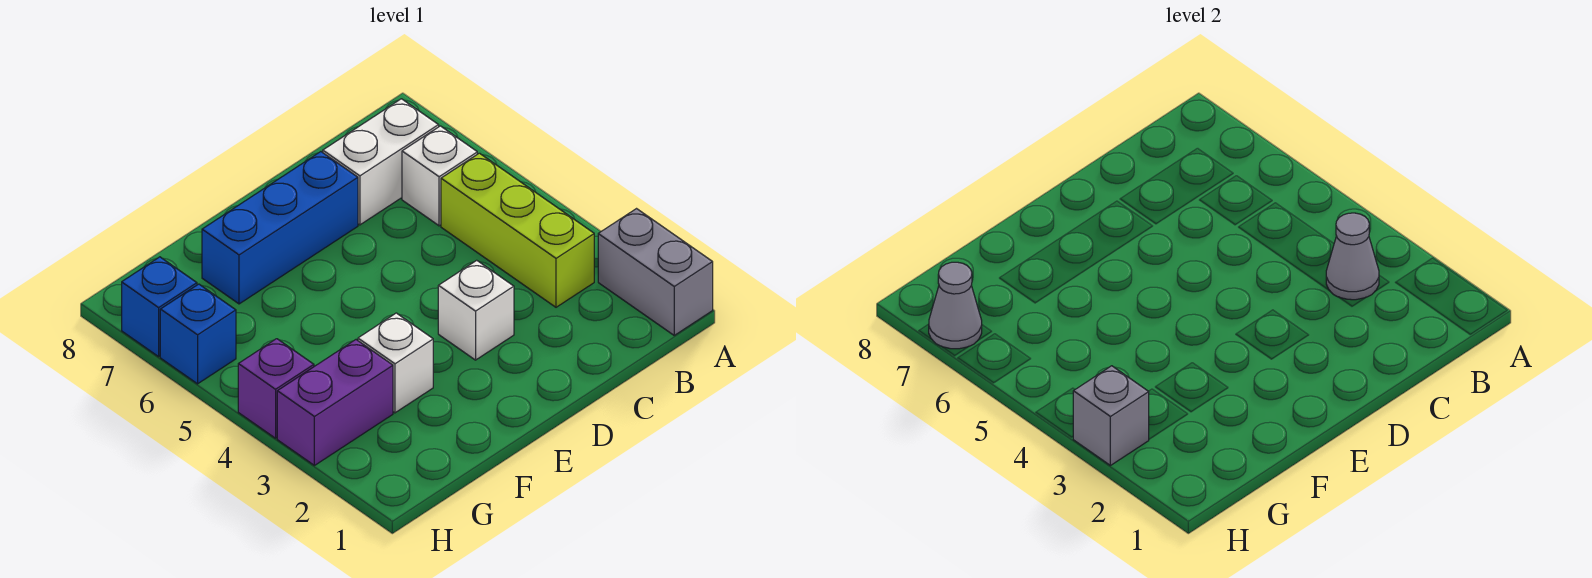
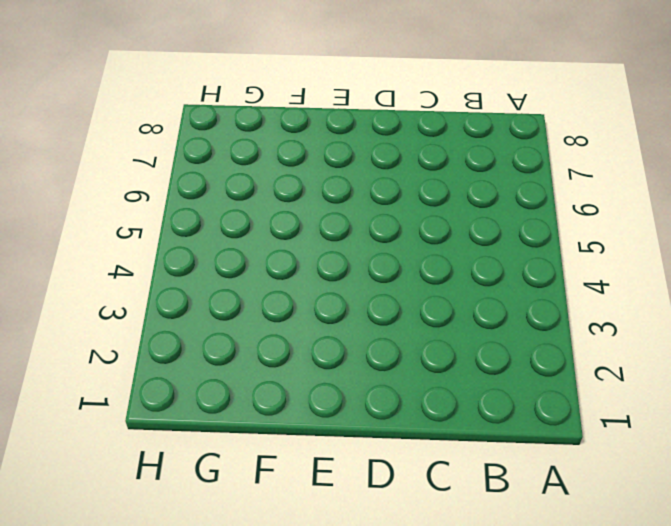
none -> grey brick A1:A2 level 1
none -> lime brick B3:B5 level 1
none -> white brick B6 level 1

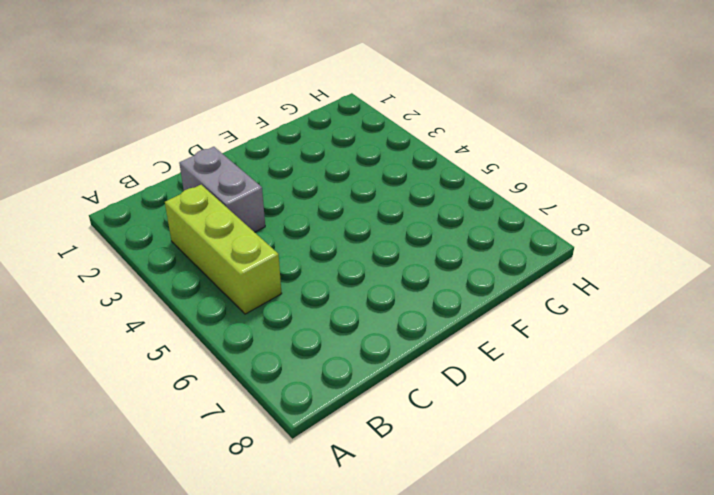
grey brick C2:C3 level 1 -> grey brick A1:A2 level 1
none -> white brick B6 level 1
none -> white brick B7:C7 level 1
none -> white brick D3 level 1

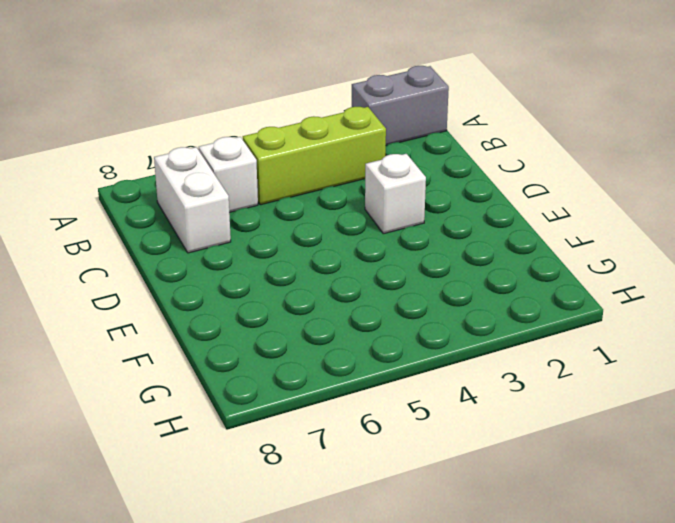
none -> blue brick D7:F7 level 1
none -> white brick F3 level 1
none -> purple brick G3:H3 level 1

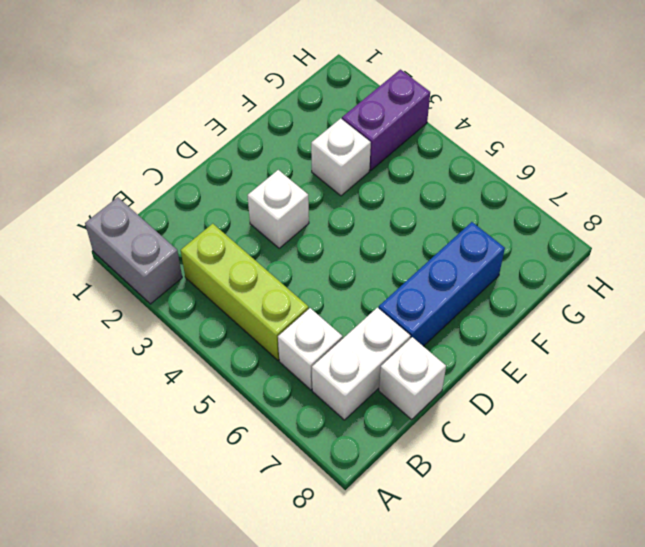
white brick C8 level 1 -> none
none -> purple brick H4 level 1
none -> blue brick H6 level 1
none -> blue brick H7 level 1

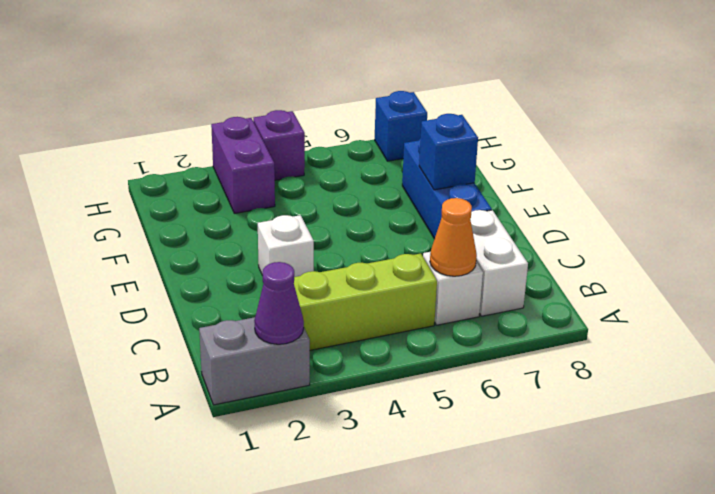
purple cone A2 level 2 -> none
orange cone B6 level 2 -> none
blue brick E7 level 2 -> blue brick H6 level 1
none -> white brick F3 level 1
none -> grey cone B3 level 2
none -> grey brick H3 level 2

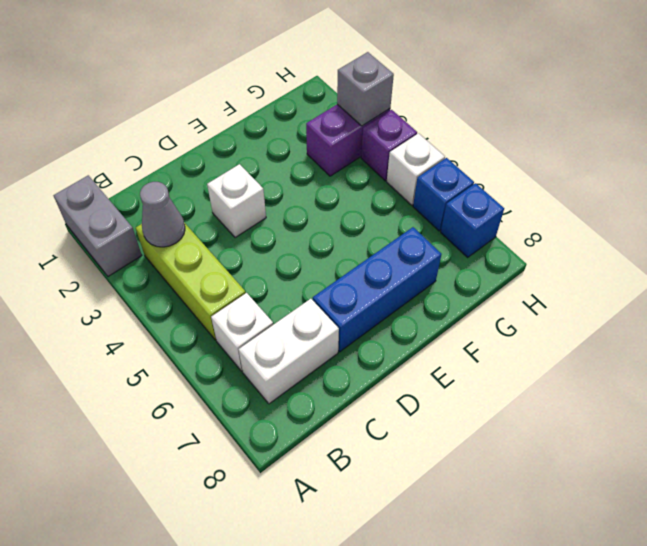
white brick H5 level 1 -> white brick F3 level 1
none -> grey cone H7 level 2

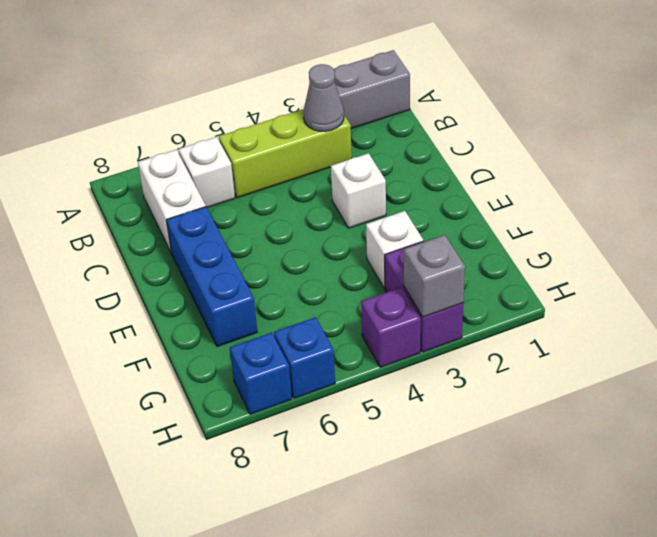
none -> grey cone H7 level 2

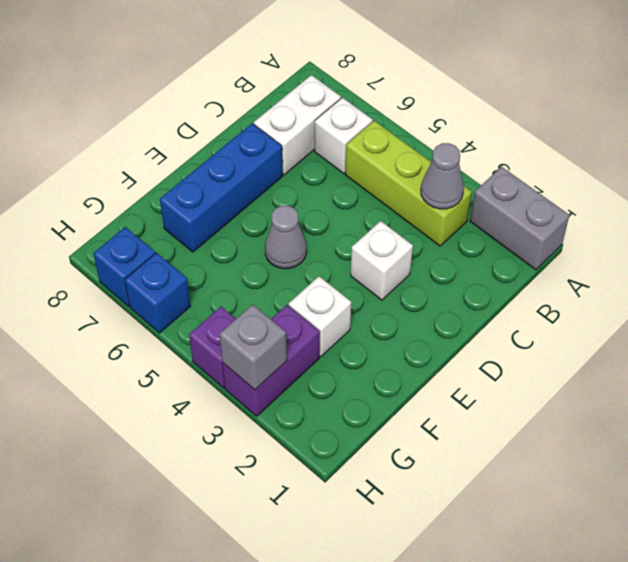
grey cone E5 level 1 -> grey cone H7 level 2

